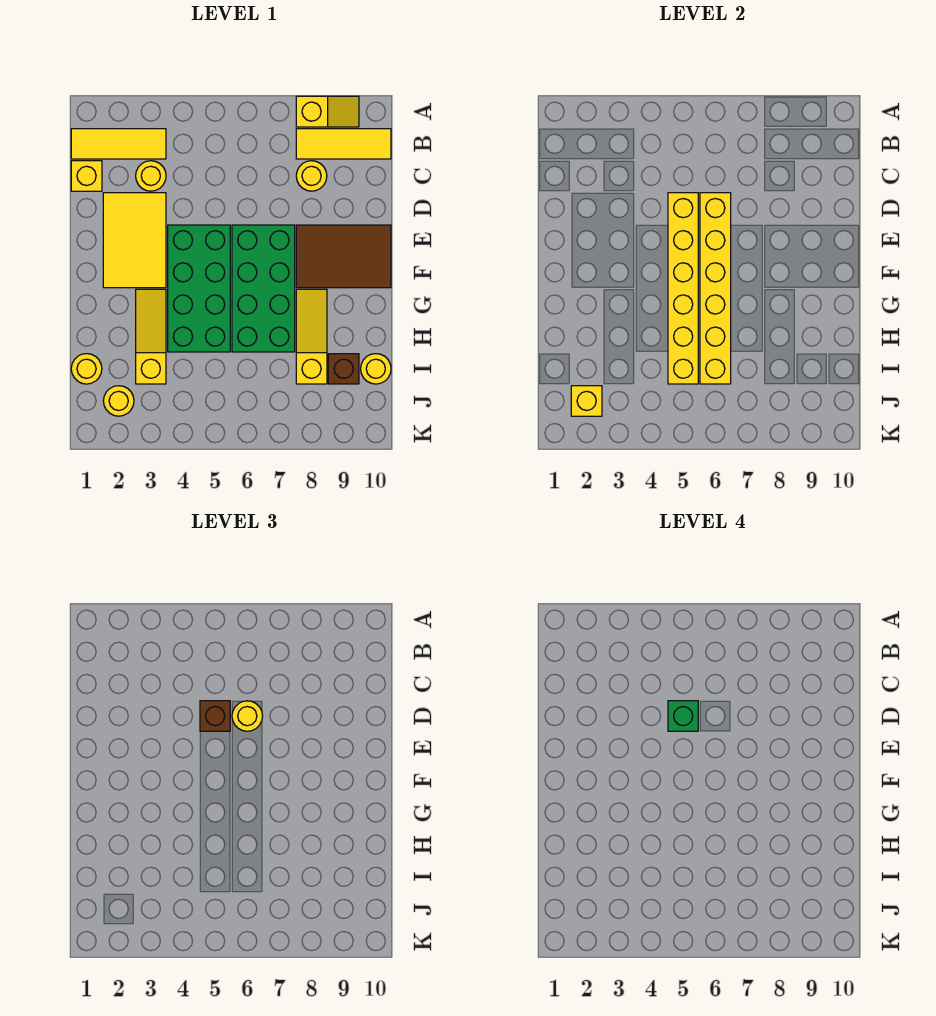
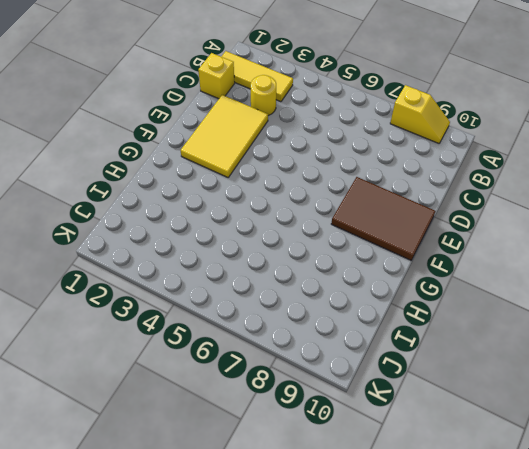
none -> yellow tile B8:B10 level 1
none -> yellow round brick C8 level 1
none -> green brick E4:H5 level 1

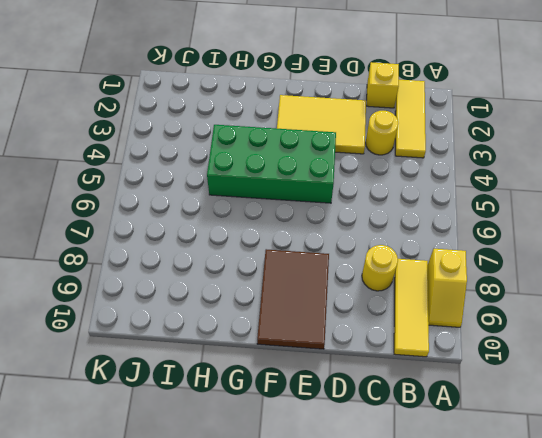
none -> green brick E6:H7 level 1
none -> yellow slope G3:I3 level 1 top I
none -> yellow slope G8:I8 level 1 top I

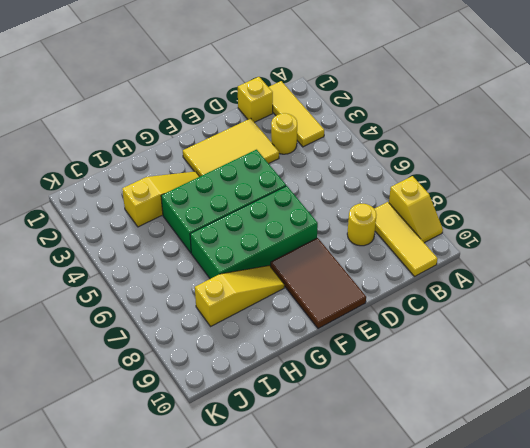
none -> yellow round brick I1 level 1
none -> brown brick I9 level 1
none -> yellow round brick I10 level 1

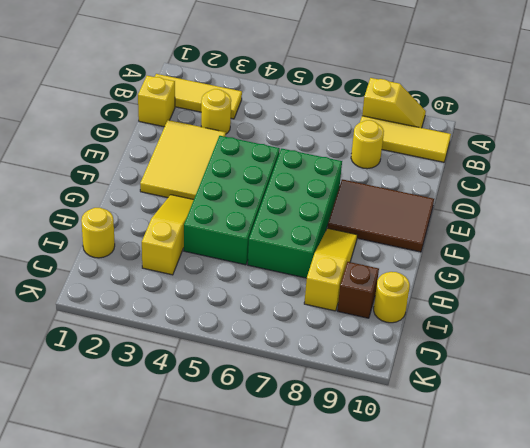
none -> yellow round brick J2 level 1
none -> yellow brick D5:I5 level 2
none -> yellow brick D6:I6 level 2

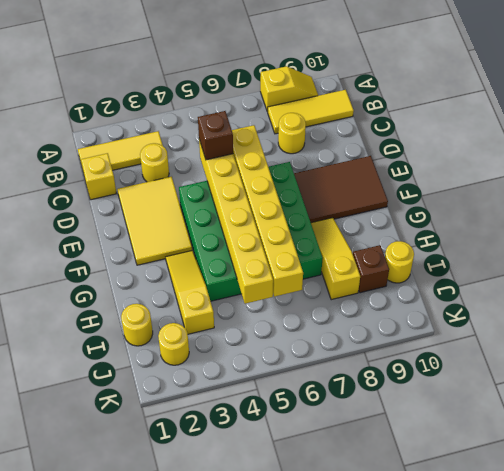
none -> yellow brick J2 level 2
none -> yellow round brick D6 level 3
none -> green brick D5 level 4

